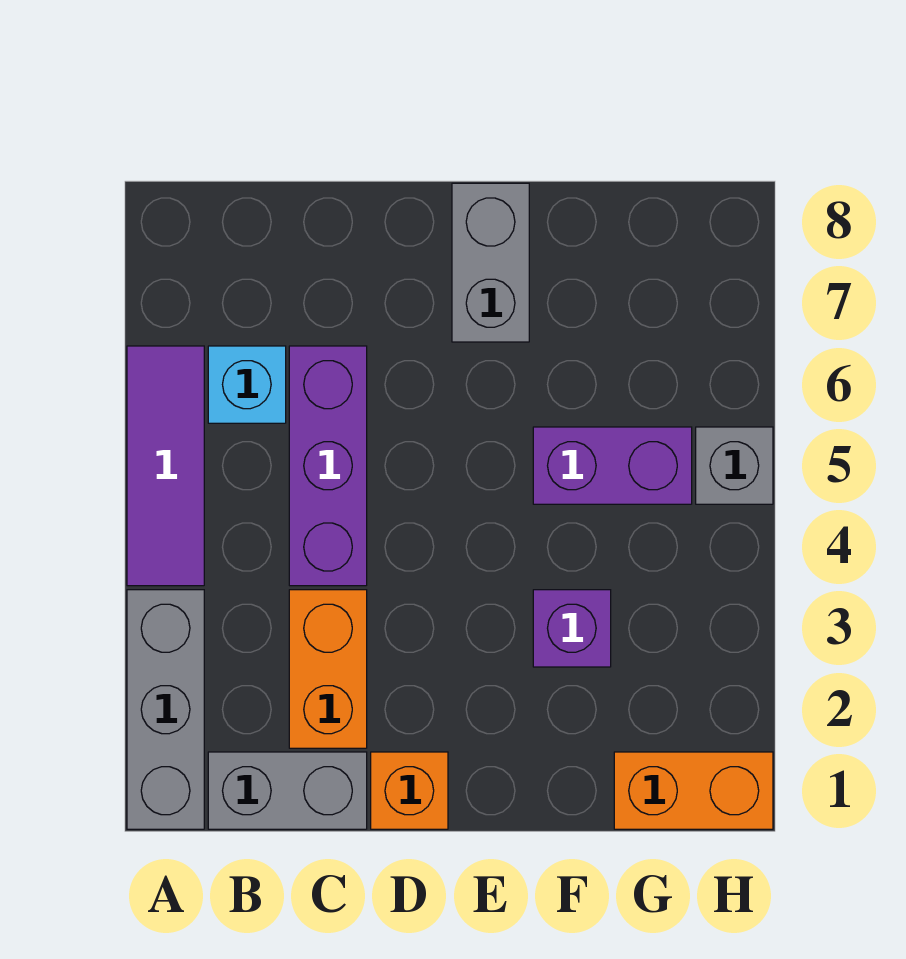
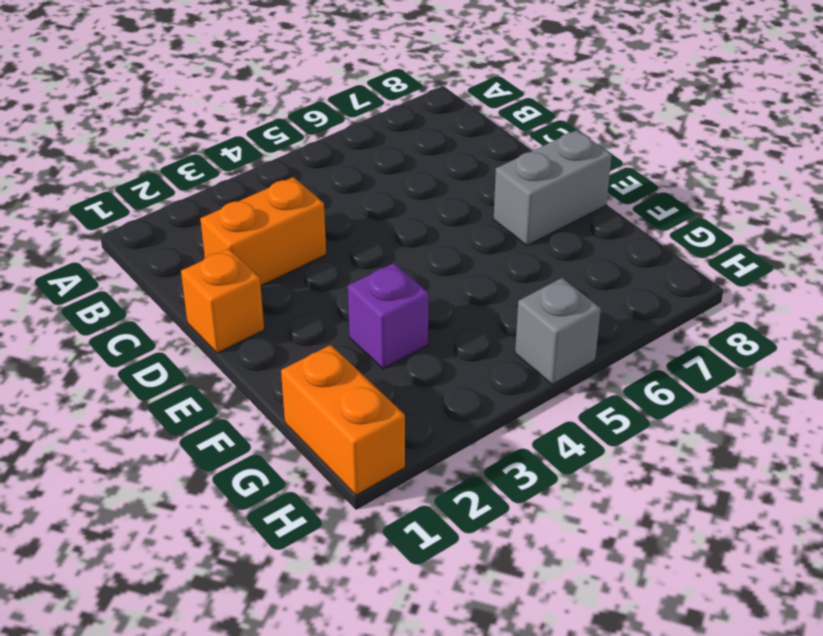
none -> grey brick A1:A3 level 1
none -> purple tile A4:A6 level 1
none -> grey brick B1:C1 level 1

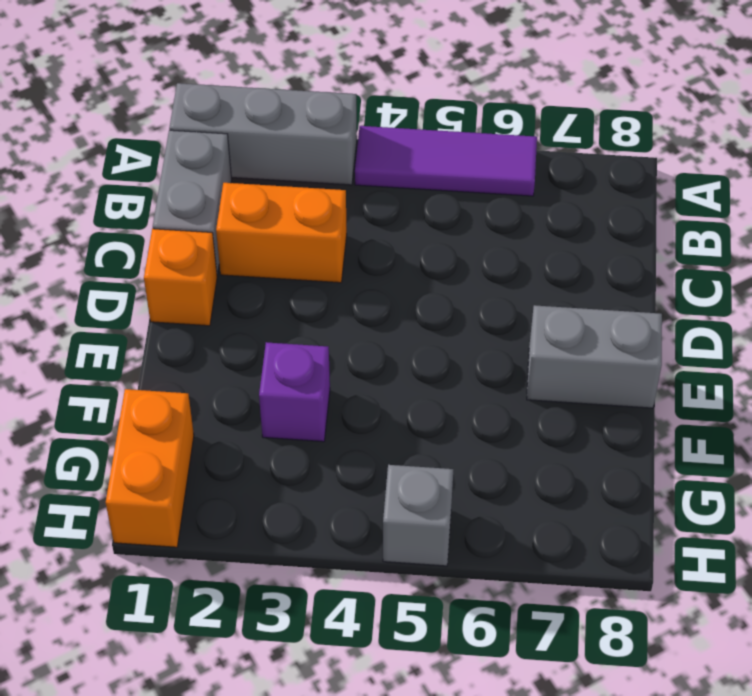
none -> cyan brick B6 level 1
none -> purple brick C4:C6 level 1
none -> purple brick F5:G5 level 1

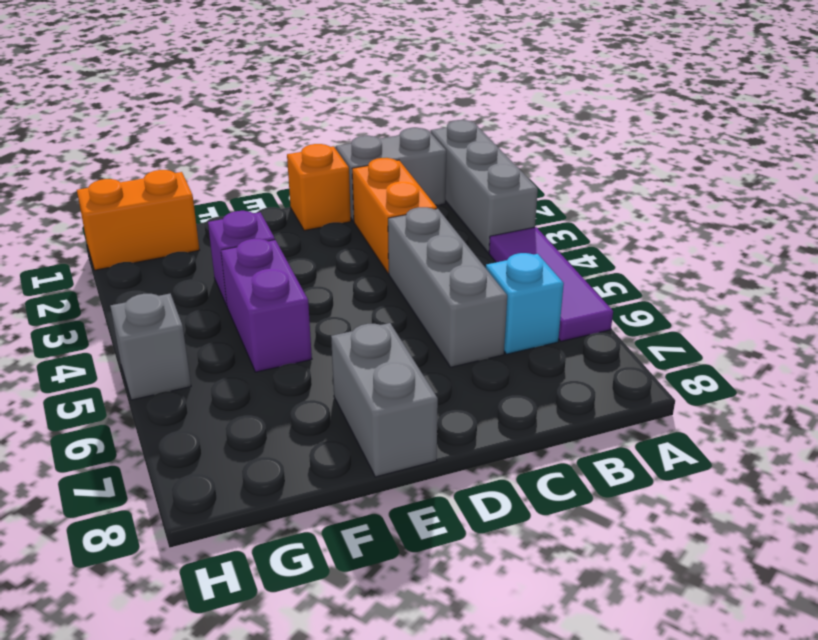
grey brick C4:C6 level 1 -> purple brick C4:C6 level 1
purple brick F4:F5 level 1 -> purple brick F5:G5 level 1

